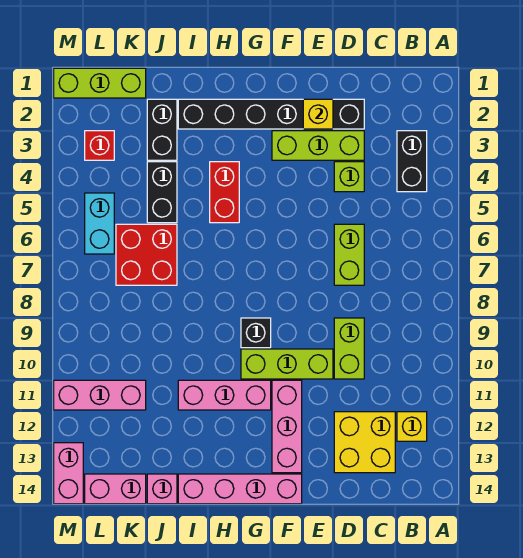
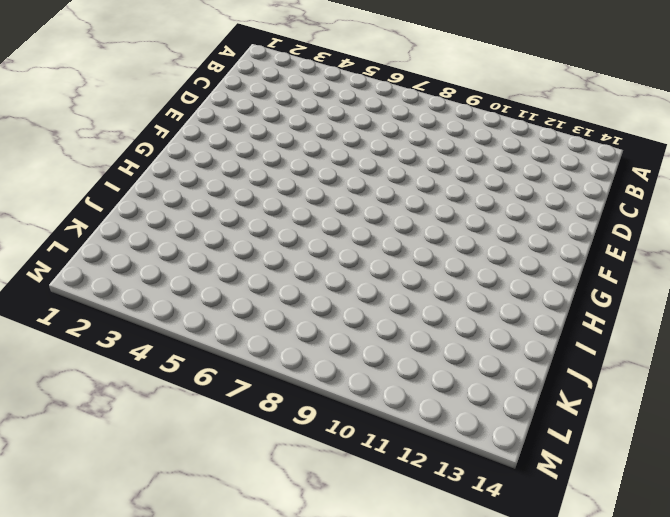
none -> black brick B3:B4 level 1
none -> yellow brick B12 level 1
none -> yellow brick C12:D13 level 1

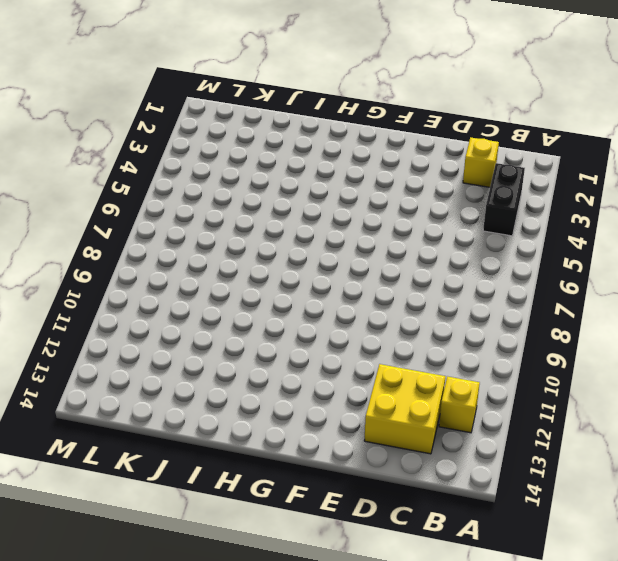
yellow brick C2 level 1 -> yellow brick E2 level 2
none -> black brick D2:I2 level 1
none -> lime brick D3:F3 level 1
none -> lime brick D4 level 1

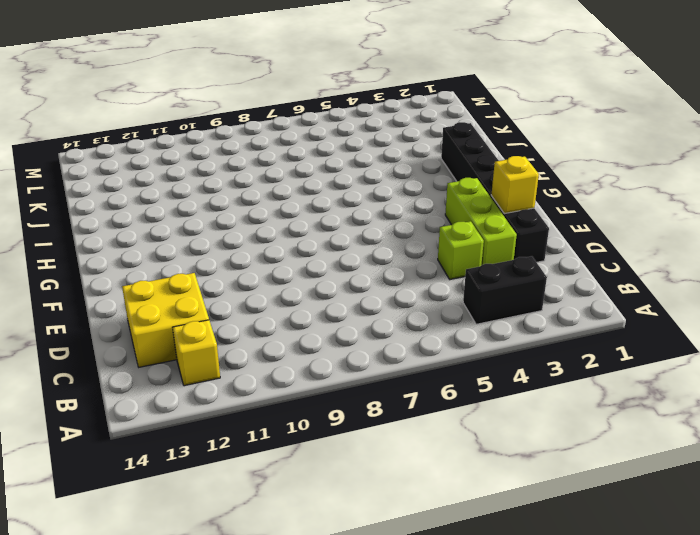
none -> lime brick D6:D7 level 1
none -> lime brick D9:D10 level 1
none -> lime brick E10:G10 level 1

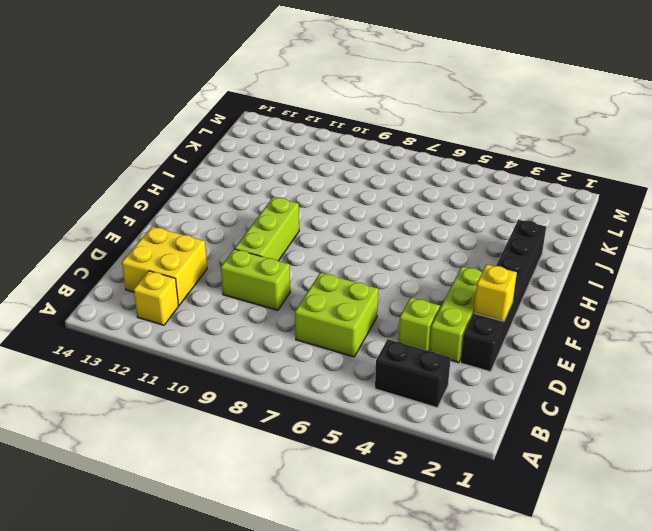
lime brick C6:D7 level 1 -> lime brick D6:D7 level 1
none -> pink brick F11:F13 level 1
none -> pink brick F14:I14 level 1
none -> black brick G9 level 1

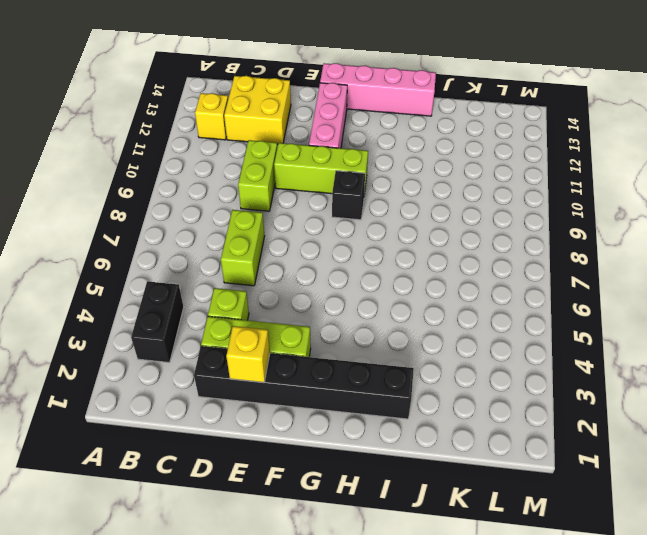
none -> pink brick G11:I11 level 1
none -> red brick H4:H5 level 1
none -> black brick J2:J3 level 1

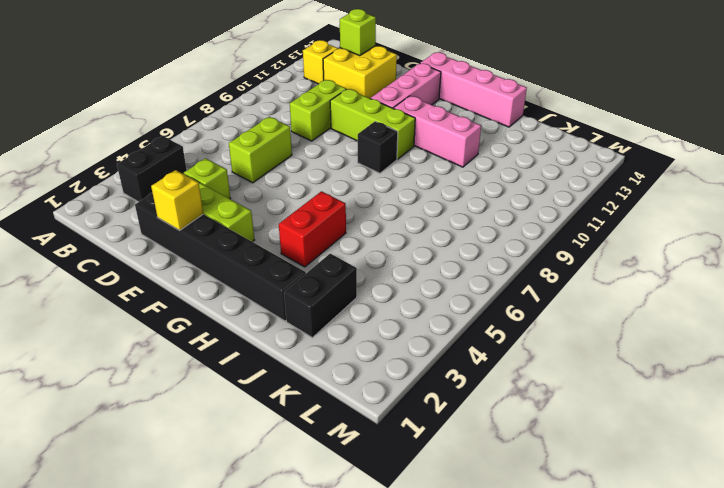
lime brick C13 level 2 -> none
none -> black brick J4:J5 level 1
none -> red brick J6:K7 level 1
none -> pink brick J14 level 1

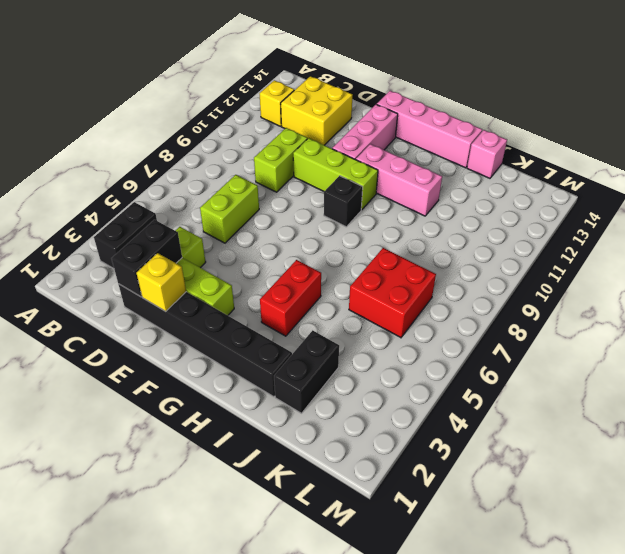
black brick D2:D3 level 2 -> black brick J4:J5 level 1
none -> lime brick K1:M1 level 1
none -> pink brick K11:M11 level 1
none -> pink brick K14:L14 level 1

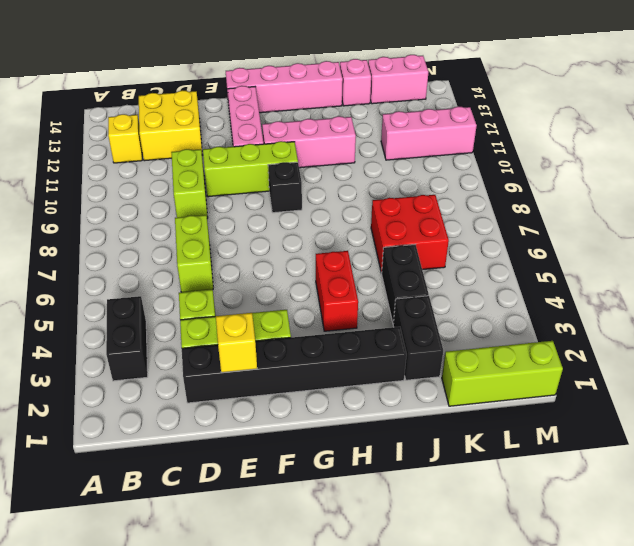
none -> red brick L3 level 1
none -> cyan brick L5:L6 level 1
none -> pink brick M13:M14 level 1

